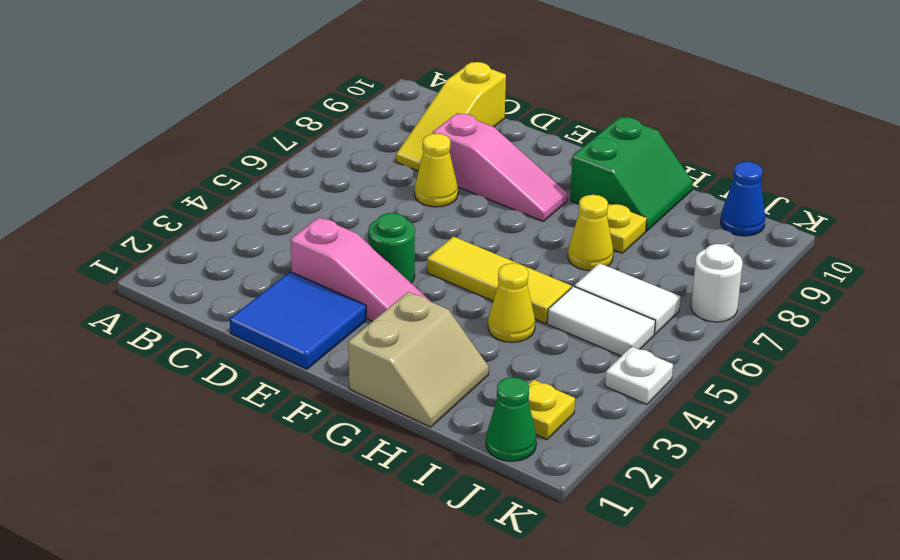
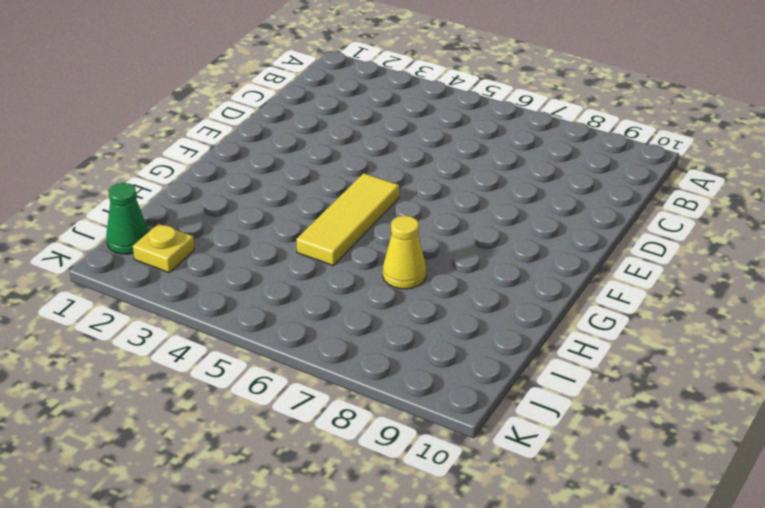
none -> yellow slope C8:C10 level 1 top 10
none -> blue tile D1:E2 level 1
none -> pink slope D3:F3 level 1 top D

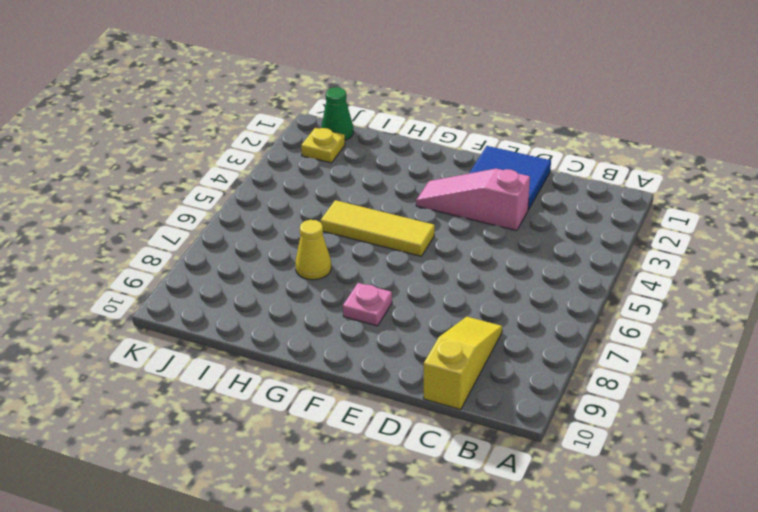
pink plate F8 level 1 -> pink slope D8:F8 level 1 top D
none -> yellow cone D7 level 1
none -> green round brick E4 level 1
none -> tan slope G1:H2 level 1 top G

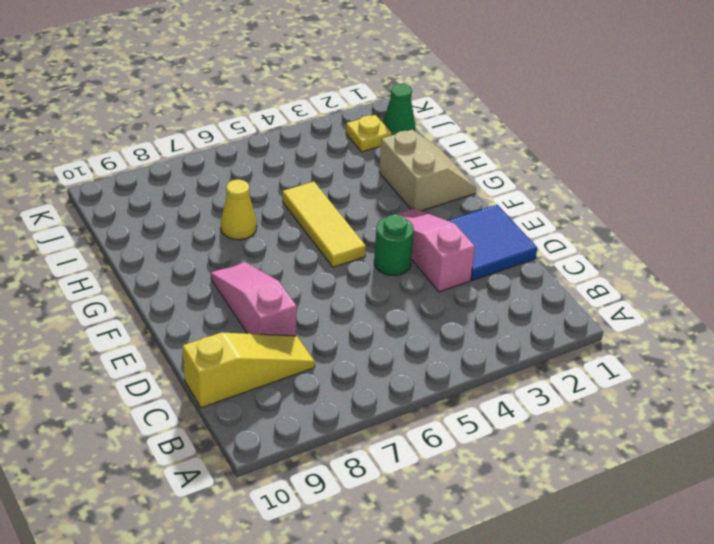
tan slope G1:H2 level 1 top 2 -> tan slope G1:H2 level 1 top G
none -> yellow cone D7 level 1
none -> green slope G9:H10 level 1 top G
none -> yellow cone H4 level 1

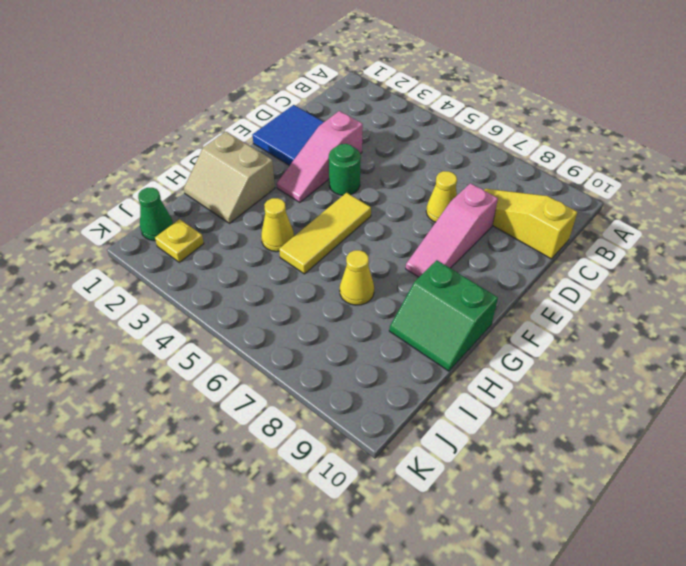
none -> yellow plate H8 level 1
none -> white tile I5:J5 level 1
none -> white tile I6:J6 level 1

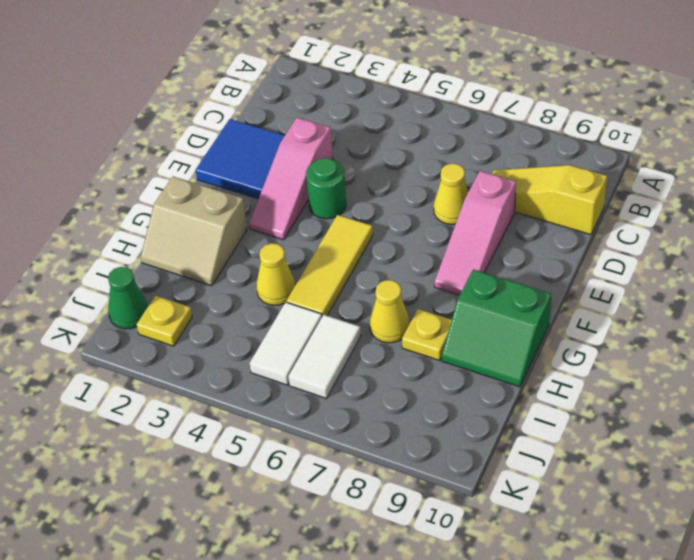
none -> blue cone J10 level 1
none -> white plate K4 level 1
none -> white round brick K7 level 1

